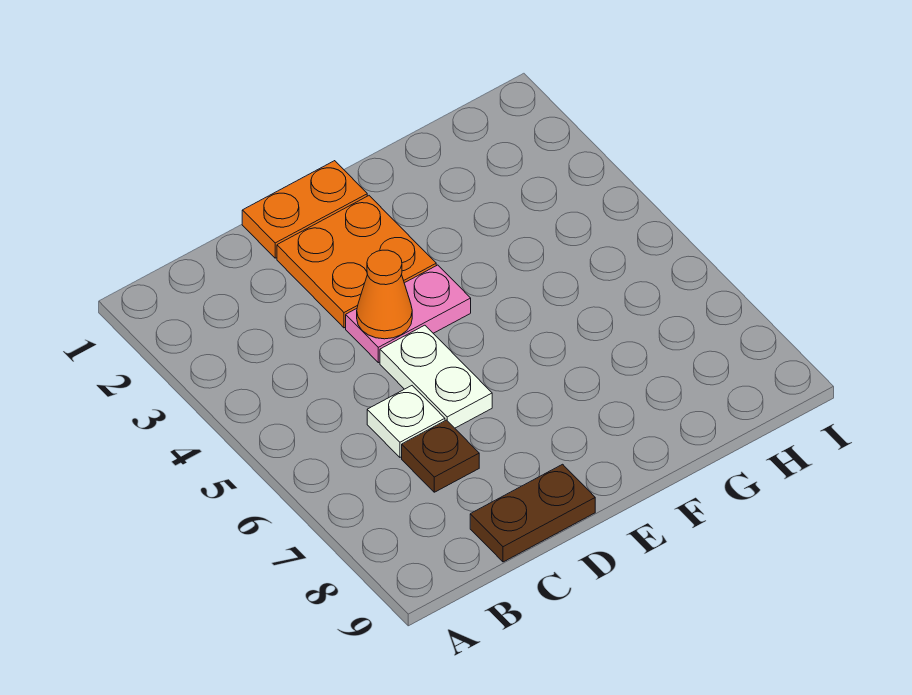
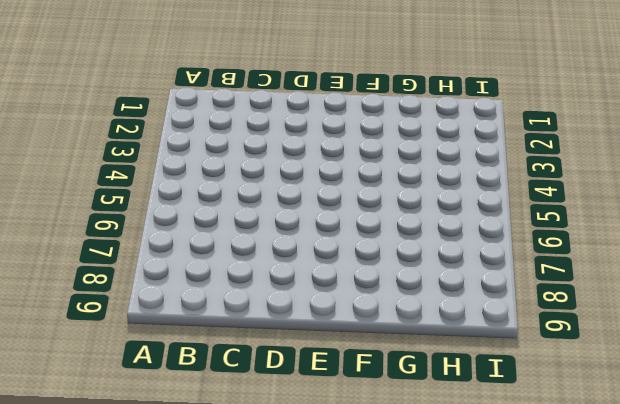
none -> white plate C6 level 1
none -> brown plate C7 level 1

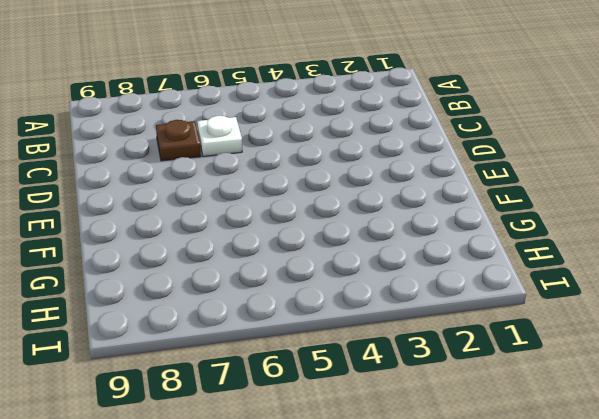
none -> brown plate C9:D9 level 1
none -> orange plate D1:E1 level 1

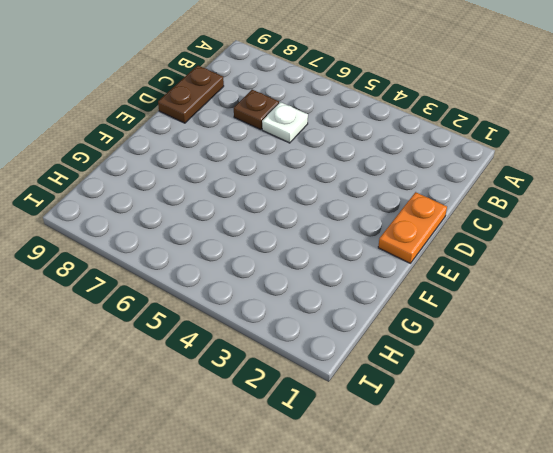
none -> orange plate D2:E3 level 1
none -> pink plate D4:E4 level 1

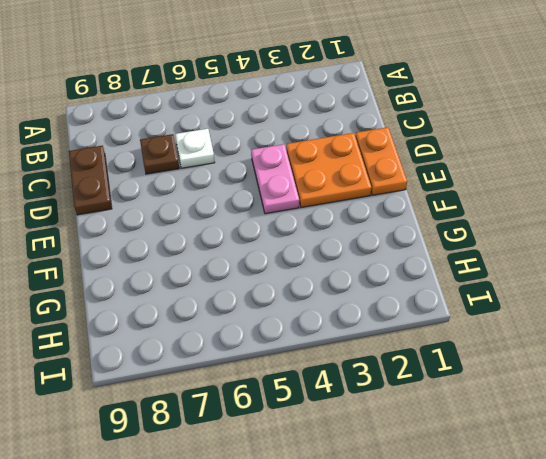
none -> white plate D5:D6 level 1
none -> orange cone D4 level 2

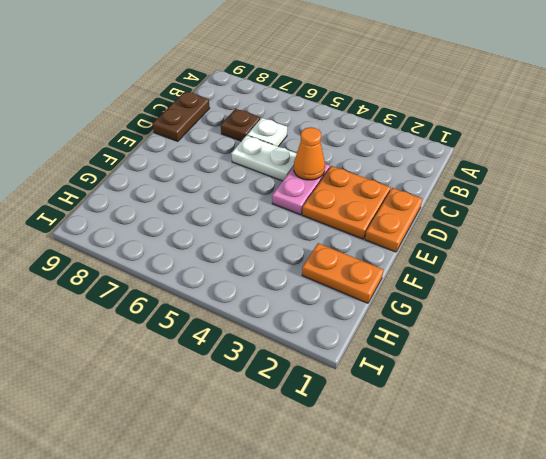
orange plate G1:G2 level 1 -> none

